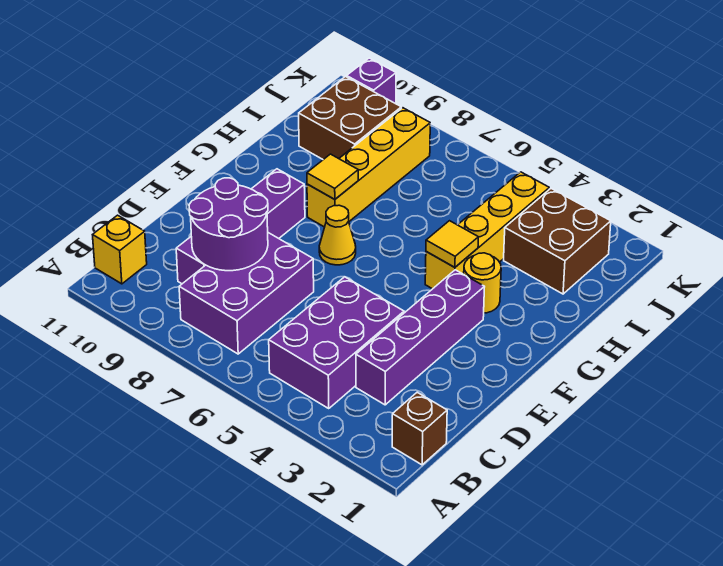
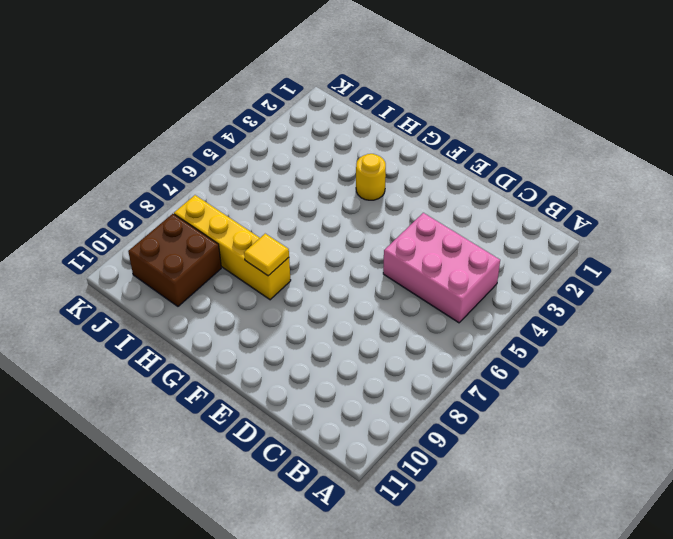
pink brick B4:D5 level 1 -> purple brick B4:D5 level 1
none -> brown brick B1 level 1
none -> purple brick B7:D8 level 1
none -> yellow brick B11 level 1

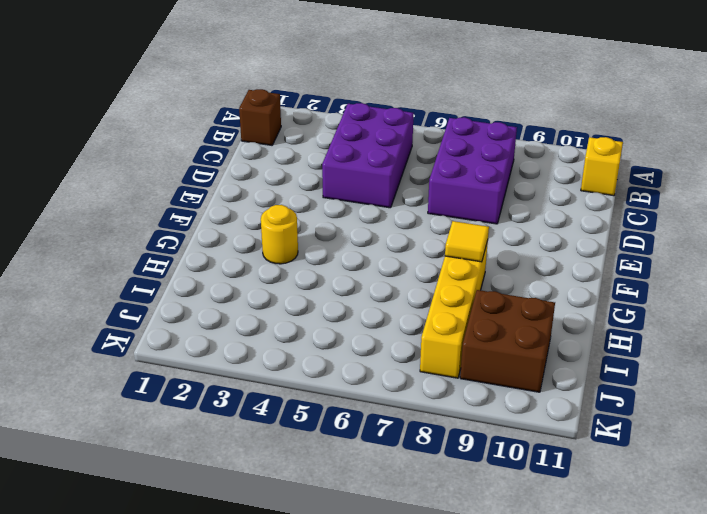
none -> purple brick C3:F3 level 1
none -> purple brick C9:F9 level 1
none -> yellow cone F7 level 1

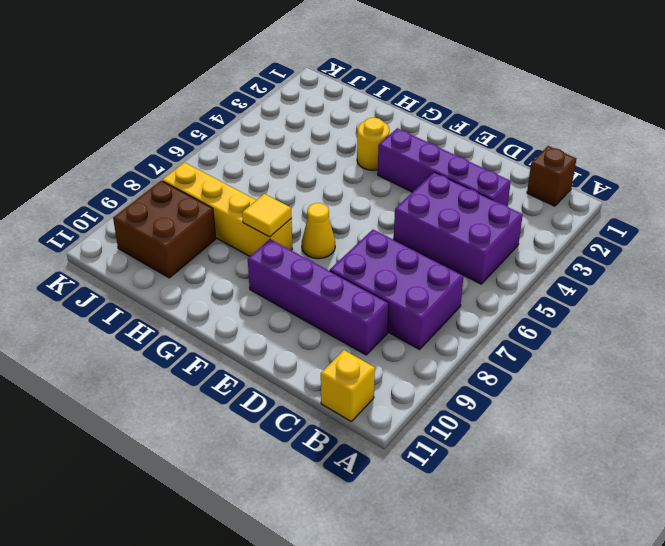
none -> yellow brick G4:J4 level 1
none -> brown brick I2:J3 level 1
none -> purple brick K10 level 1

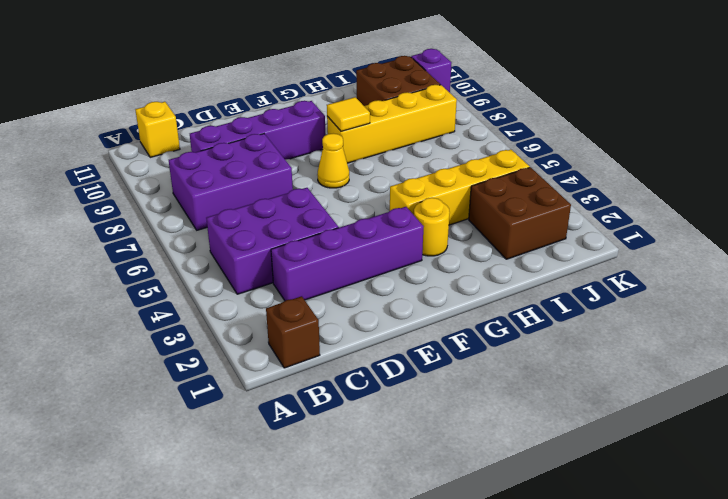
none -> purple round brick C8:D9 level 2
none -> yellow tile G4 level 2

